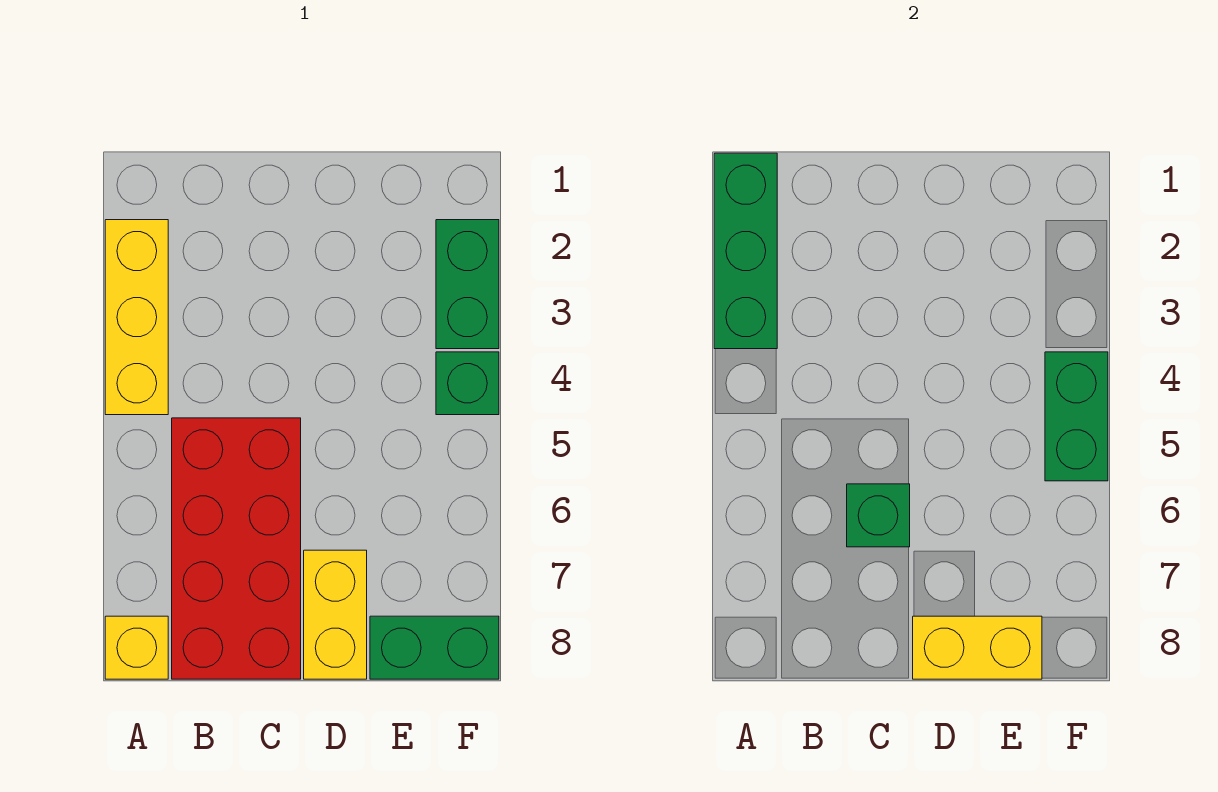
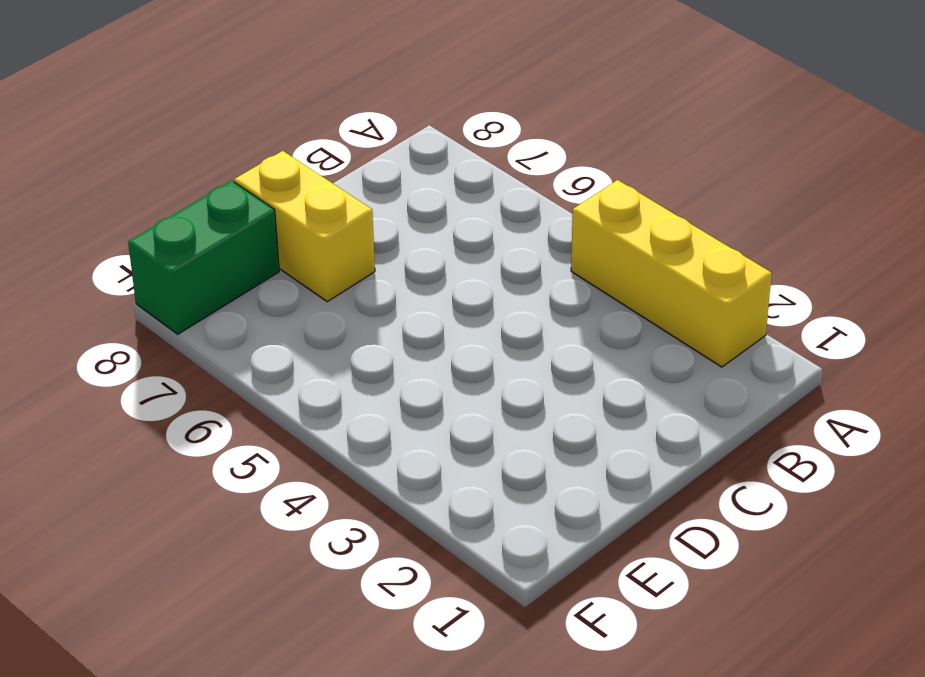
none -> yellow brick A8 level 1
none -> red brick B5:C8 level 1

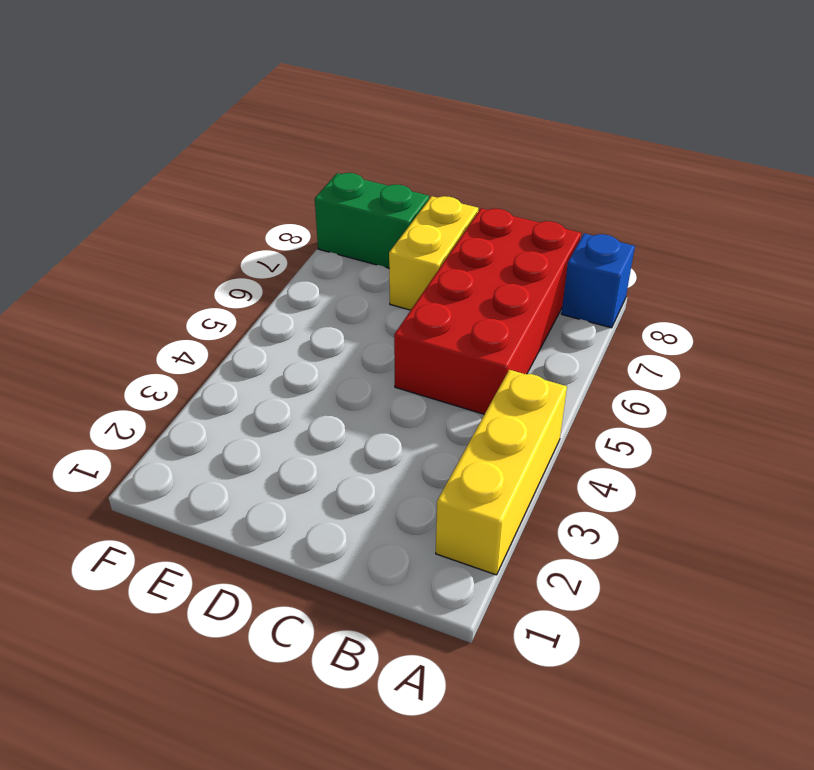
blue brick A8 level 1 -> yellow brick A8 level 1
none -> green brick F2:F3 level 1
none -> green brick F4 level 1

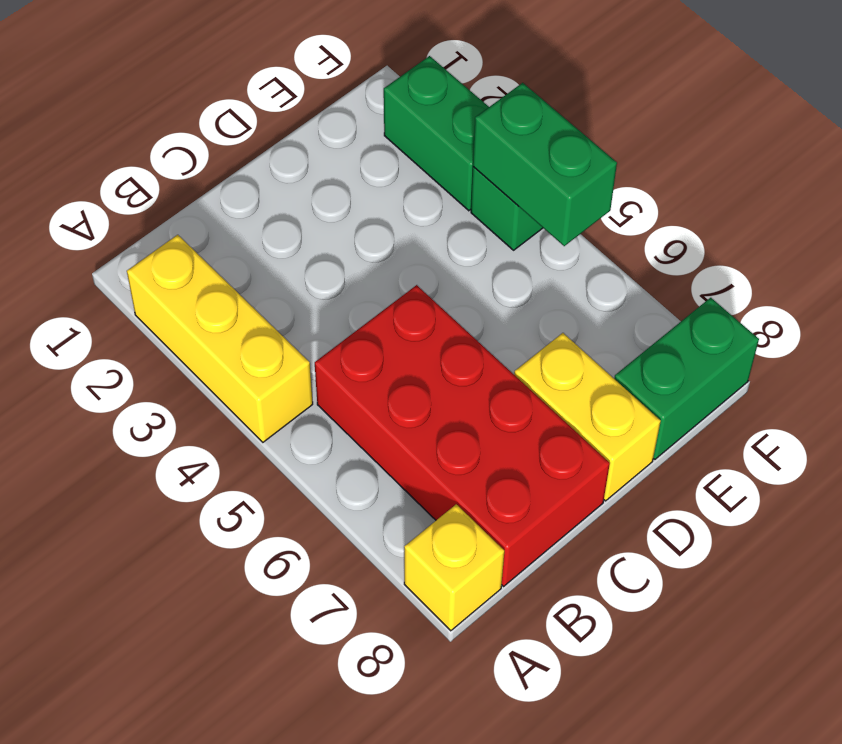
none -> green brick A1:A3 level 2
none -> green brick C6 level 2

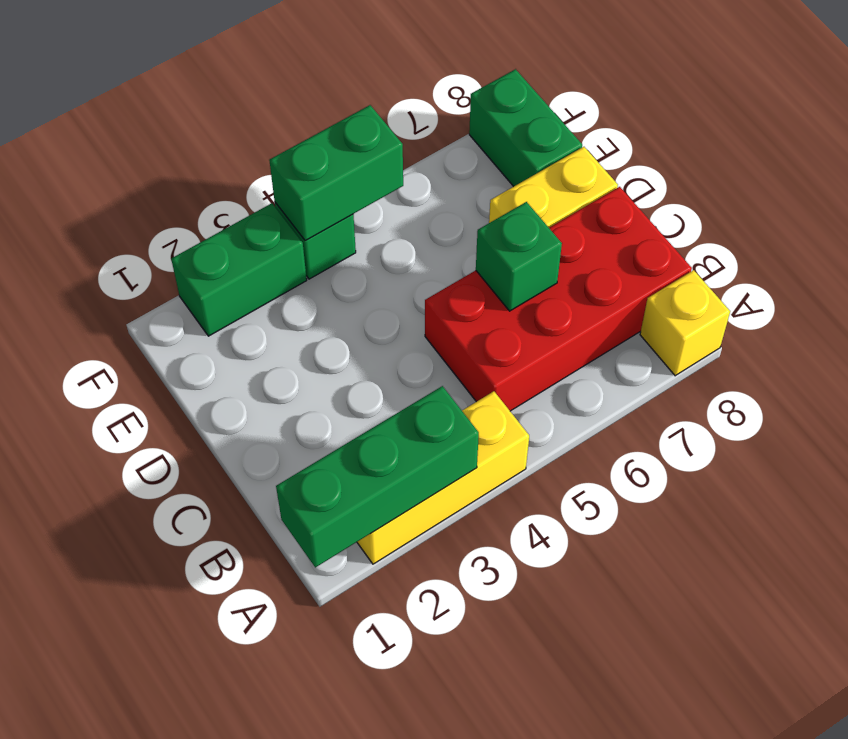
none -> yellow brick D8:E8 level 2

